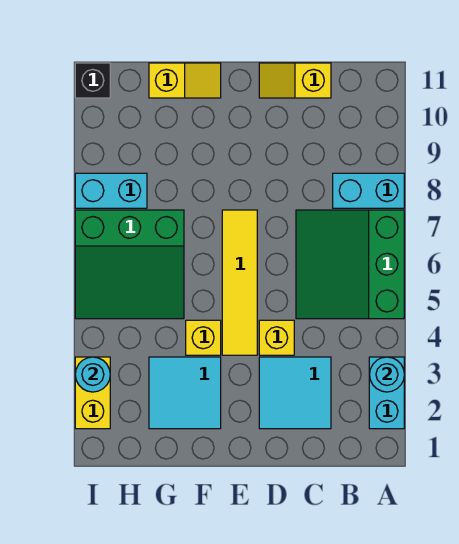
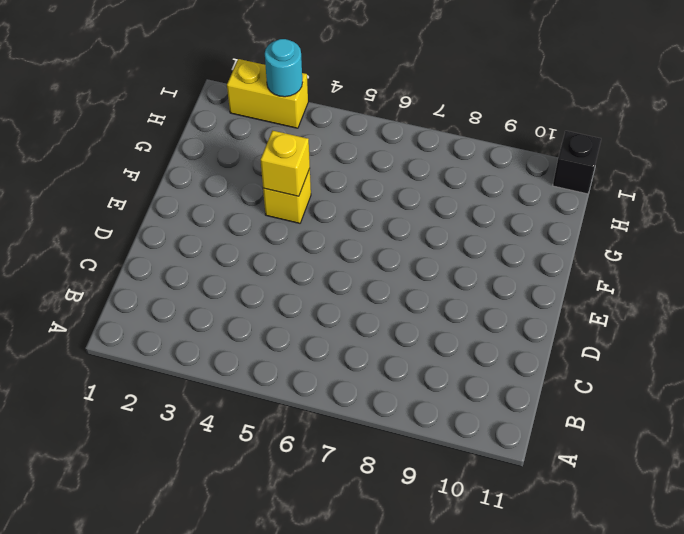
yellow brick F4 level 2 -> yellow brick D4 level 1
none -> cyan brick A2:A3 level 1
none -> green slope A5:C7 level 1 top A
none -> cyan brick A8:B8 level 1

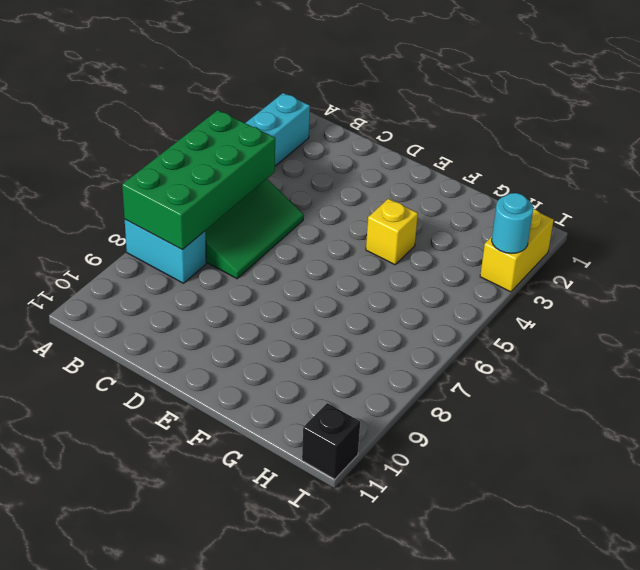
green brick A5:B8 level 2 -> none
none -> cyan tile C2:D3 level 1
none -> yellow slope C11:D11 level 1 top C
none -> yellow brick D4 level 1

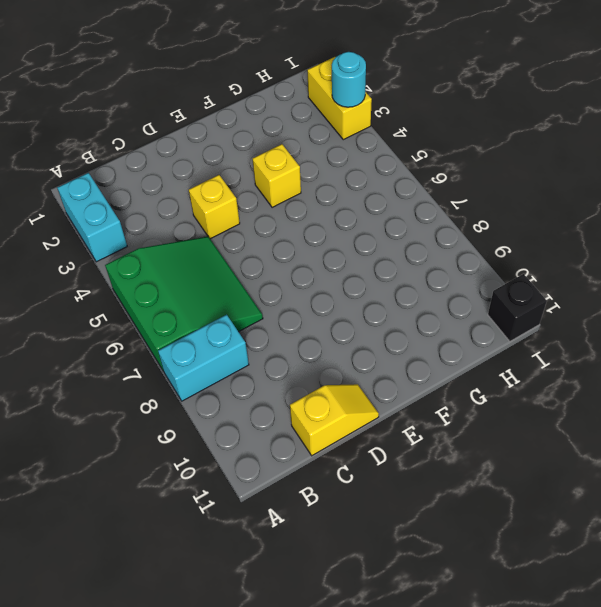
none -> cyan tile C2:D3 level 1
none -> yellow tile E4:E7 level 1
none -> cyan tile F2:G3 level 1

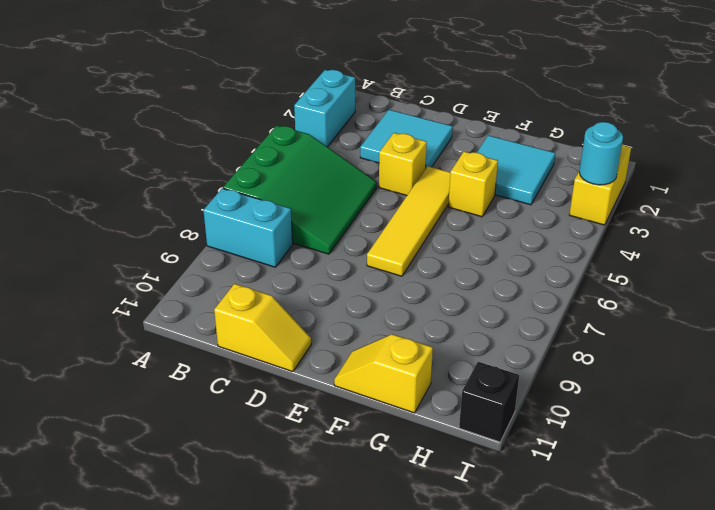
none -> green slope G5:I7 level 1 top 7
none -> cyan brick H8:I8 level 1
none -> cyan round brick A3 level 2

